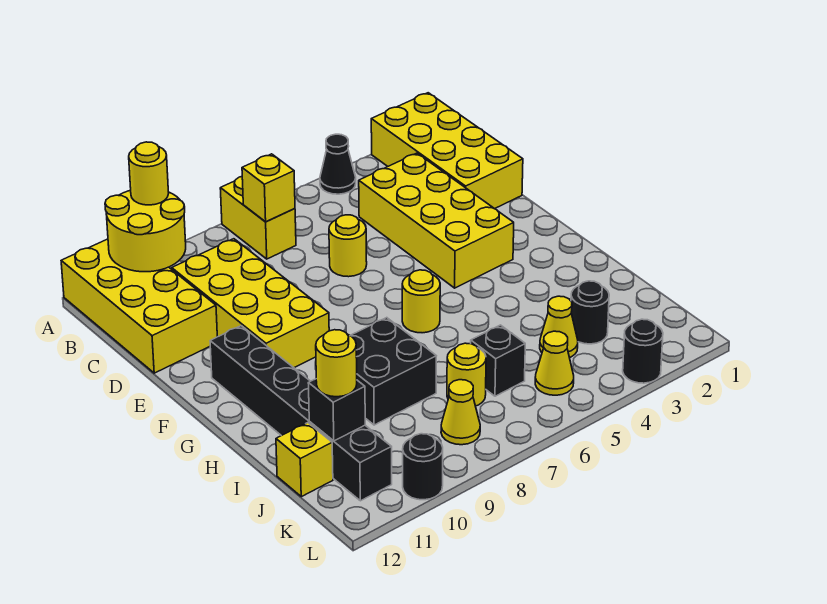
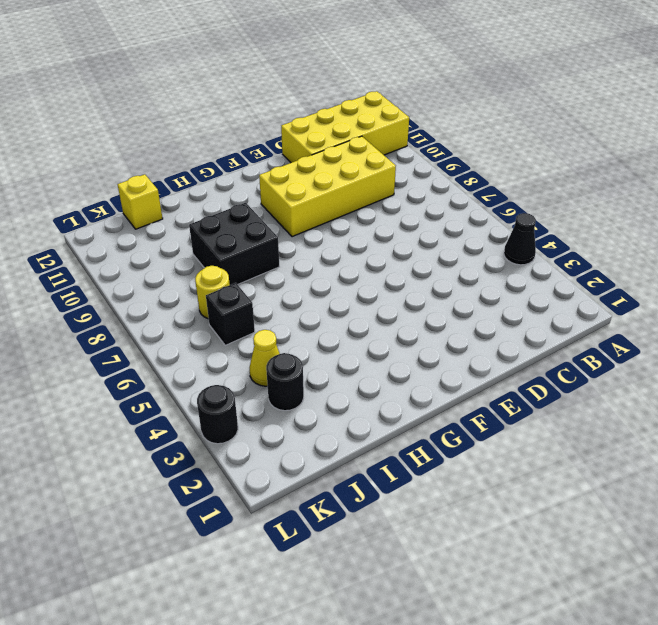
none -> yellow brick A1:D2 level 1
none -> yellow brick A7:B7 level 1
none -> yellow brick C3:F4 level 1

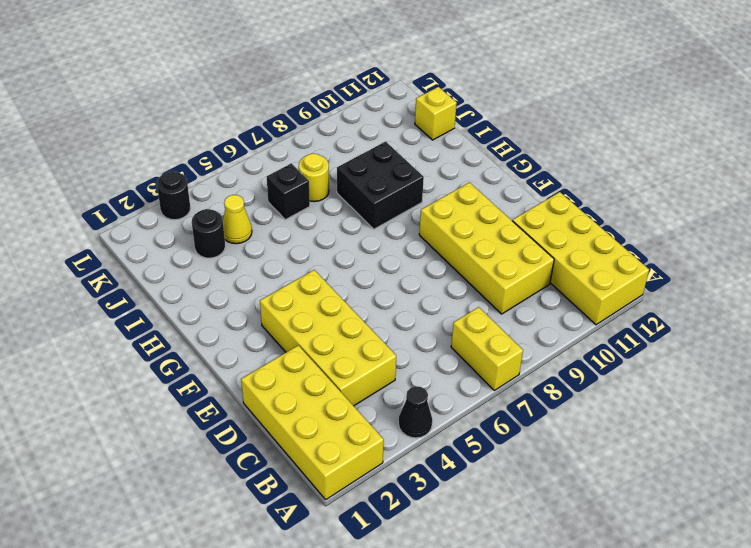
none -> yellow round brick D6 level 1
none -> black brick F11:K11 level 1
none -> yellow round brick G6 level 1

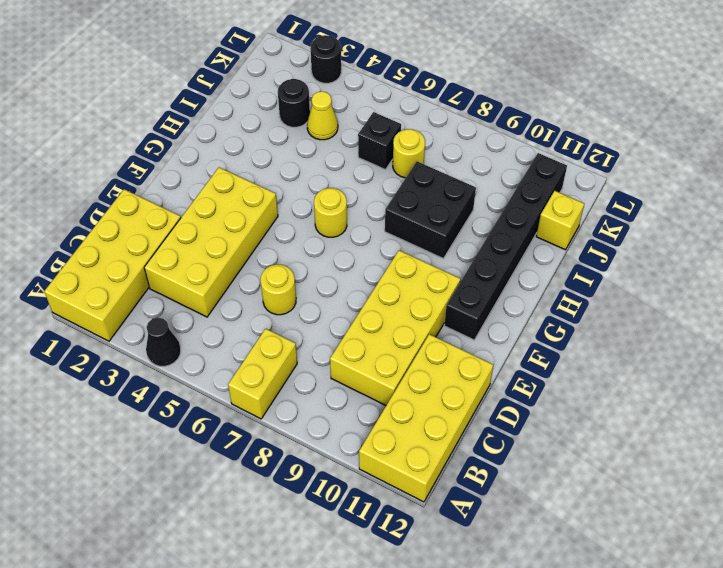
none -> yellow cone K5 level 1
none -> yellow cone K8 level 1
none -> black round brick L10 level 1

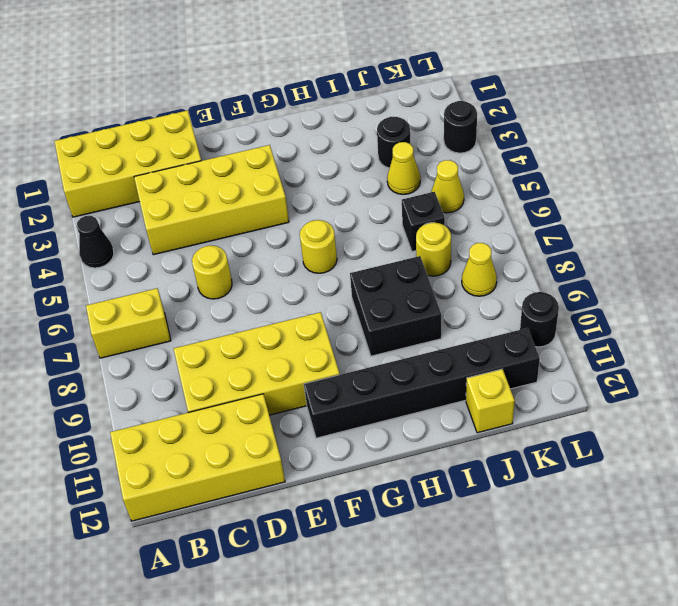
none -> yellow round brick A10:B11 level 2
none -> yellow brick B7 level 2
none -> black brick J11 level 2

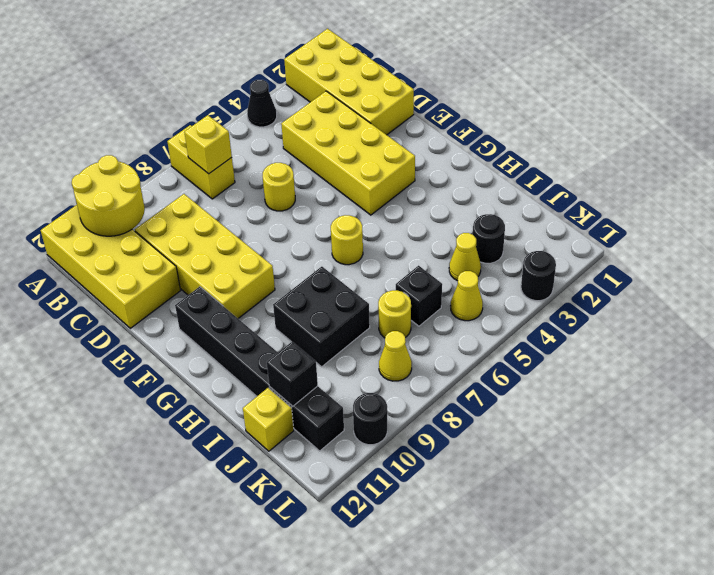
none -> yellow round brick A10 level 3
none -> yellow round brick J11 level 3

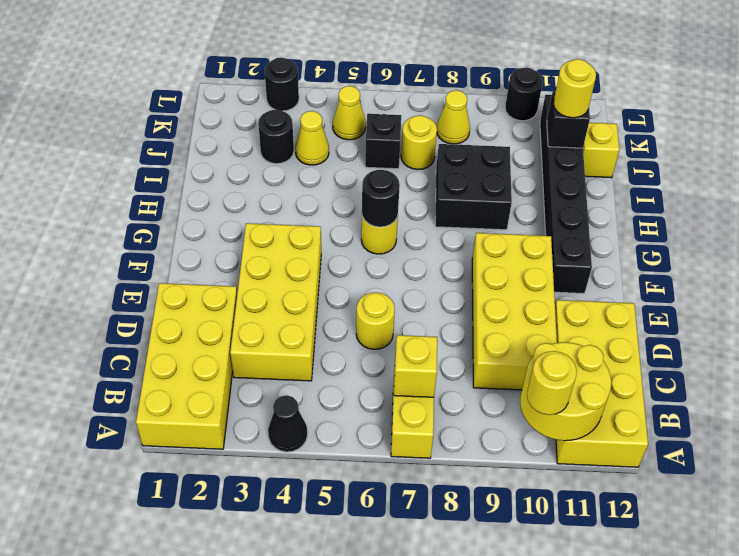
black round brick G6 level 2 -> none

